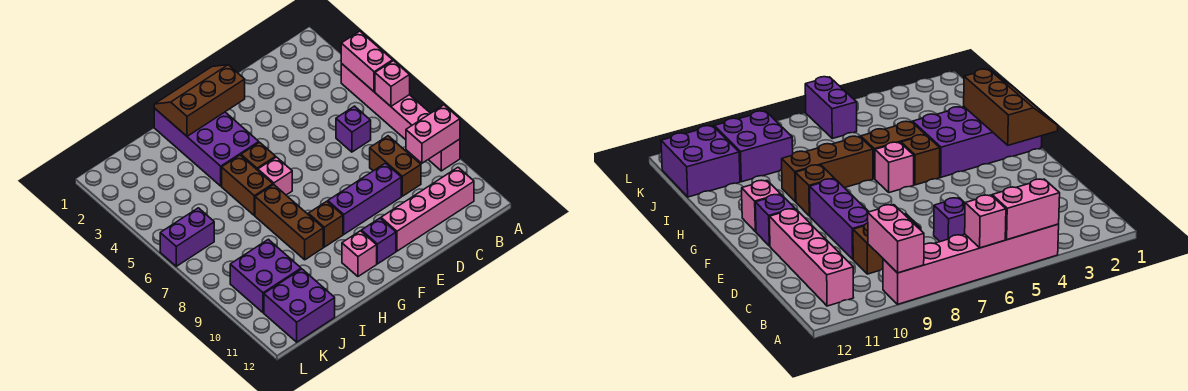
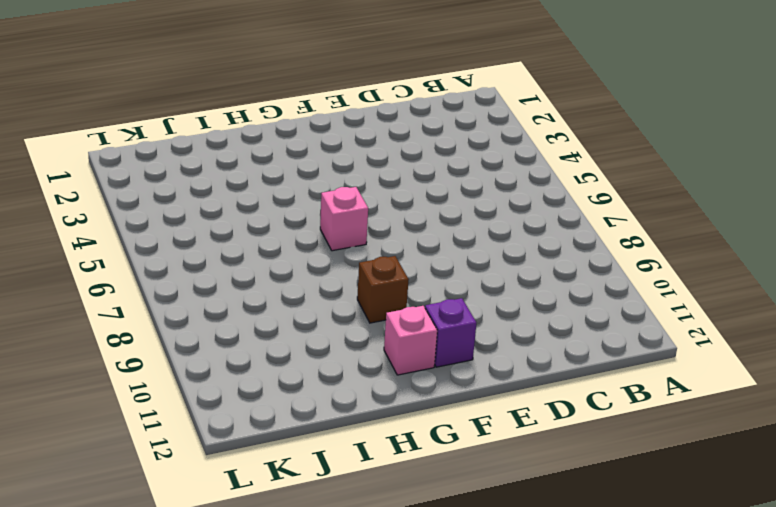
none -> pink brick A4:A9 level 1
none -> pink brick B11:E11 level 1
none -> purple brick C6 level 1

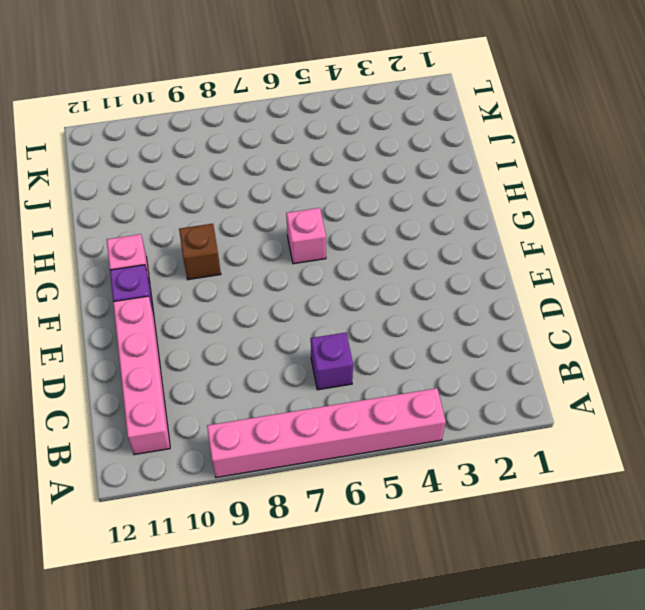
none -> brown brick C8:C9 level 1
none -> purple brick D9:F9 level 1
none -> purple brick G1:H4 level 1

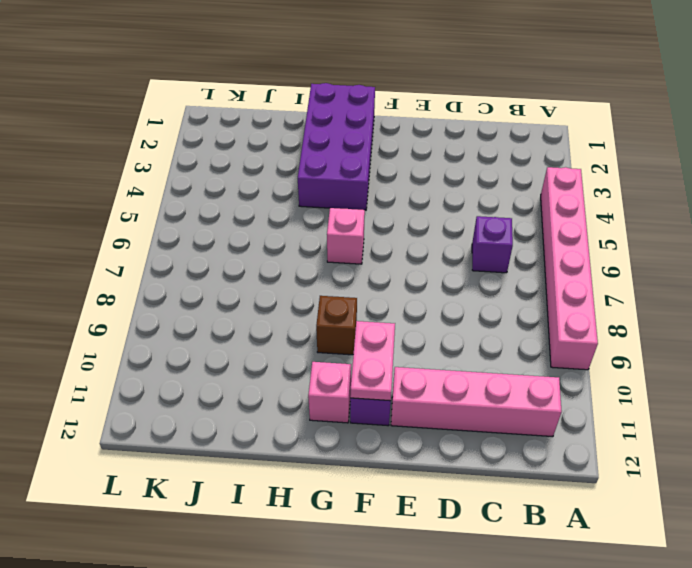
pink plate F10:F11 level 2 -> none
none -> brown brick C8:C9 level 1
none -> purple brick D9:F9 level 1
none -> brown brick G5 level 1

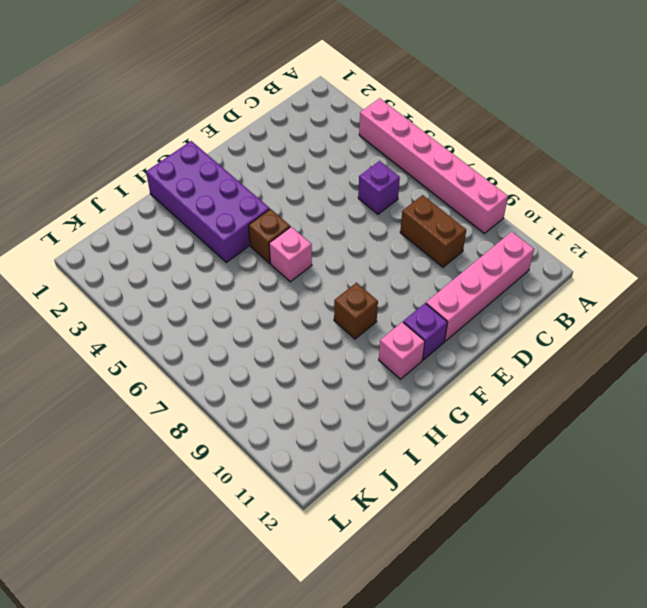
none -> purple brick D9:F9 level 1
none -> brown brick H5:H6 level 1
none -> brown brick H7:H9 level 1

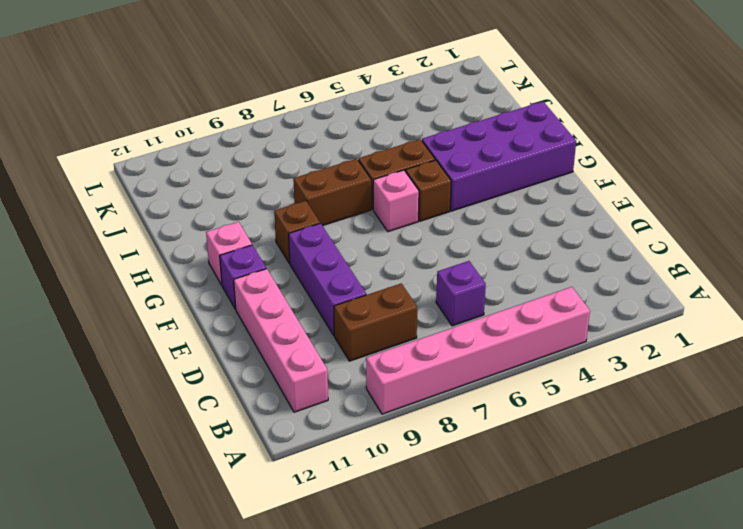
brown brick H7:H8 level 1 -> brown brick H7:H9 level 1
none -> purple brick J9:K10 level 1
none -> purple brick J11:K12 level 1
none -> purple brick K6:L6 level 1

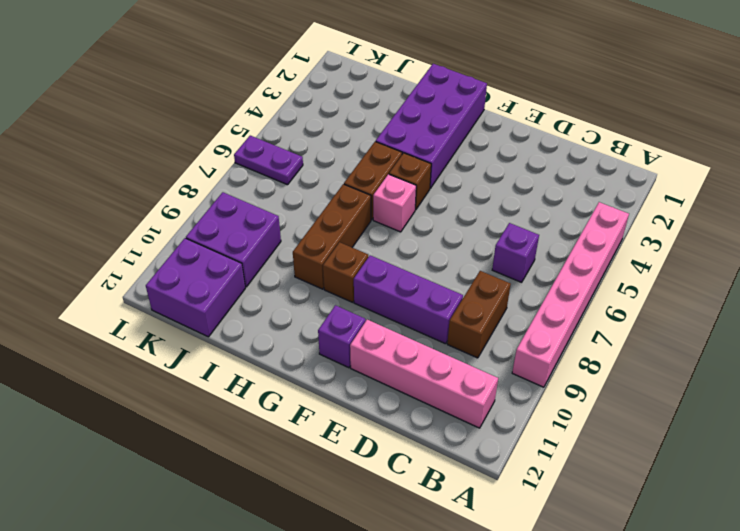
purple plate K6:L6 level 1 -> purple brick K6:L6 level 1
none -> pink brick G11 level 1
none -> pink brick A4:A5 level 2
none -> pink brick A6 level 2

